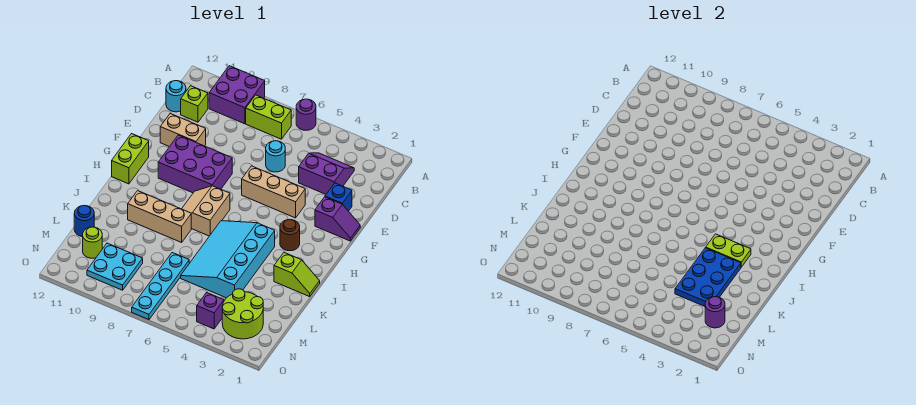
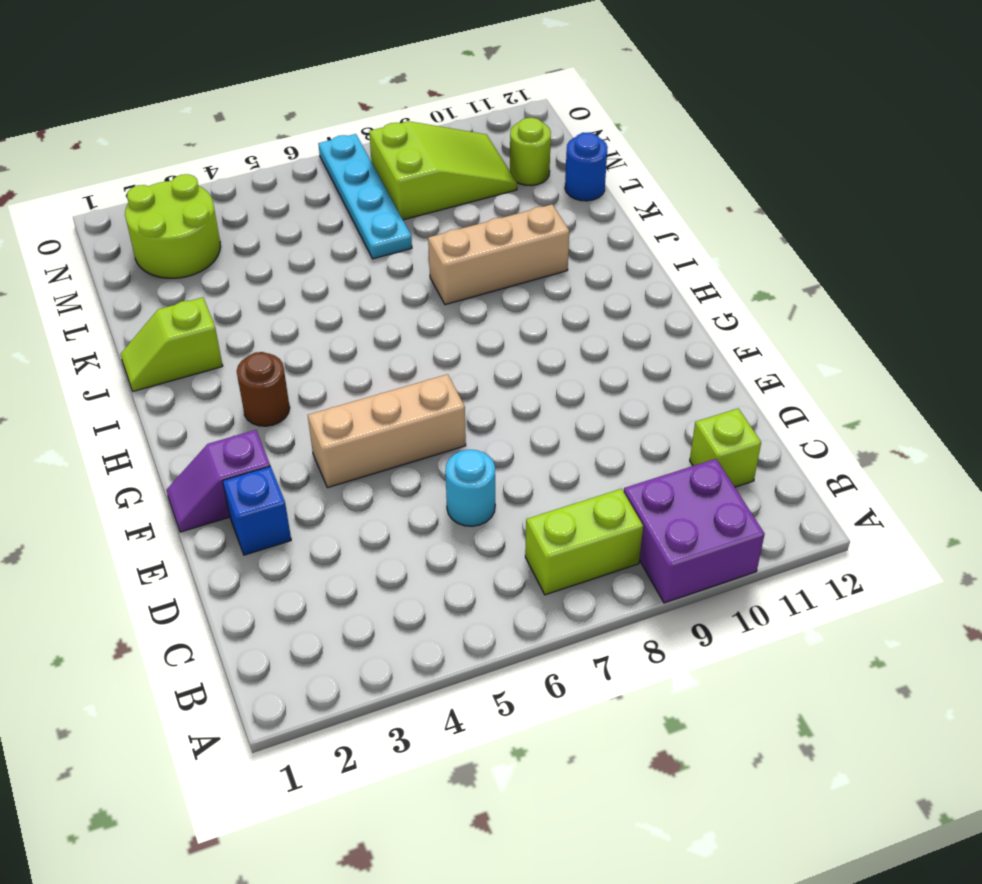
lime slope M8:N10 level 1 top 8 -> cyan plate M9:N10 level 1
none -> purple round brick A6 level 1
none -> purple slope C3:D4 level 1 top D
none -> cyan round brick C12 level 1

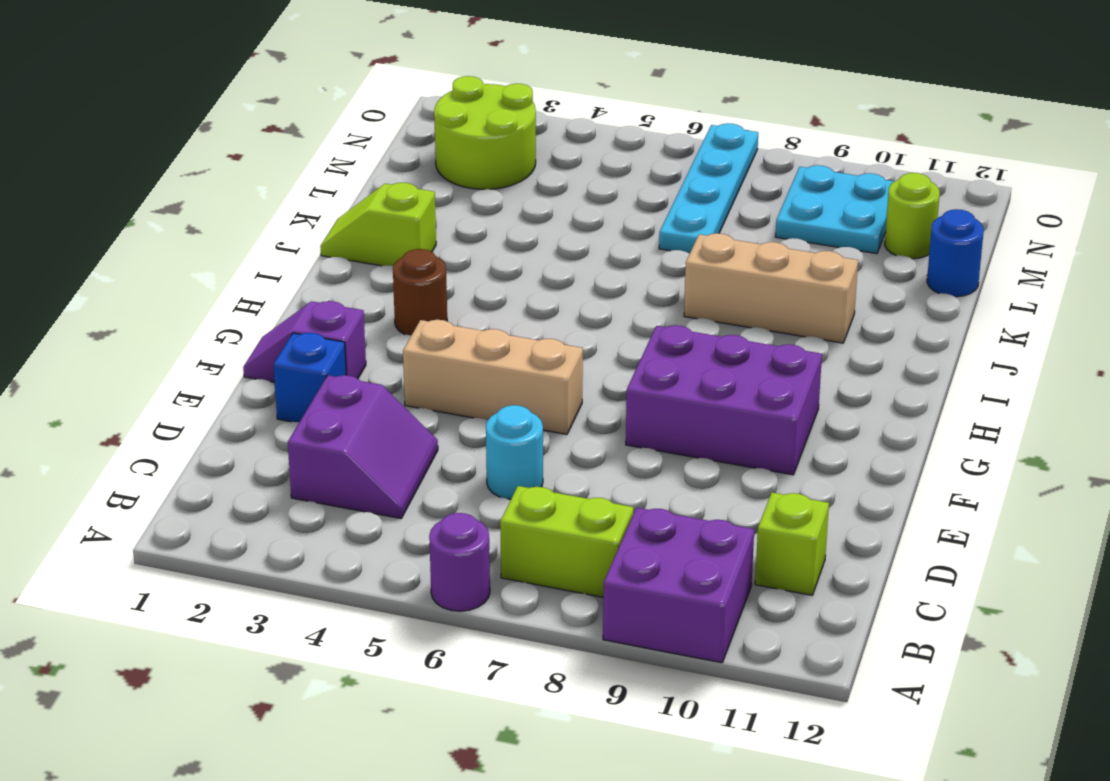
purple slope C3:D4 level 1 top 3 -> purple slope C3:D4 level 1 top D
none -> cyan round brick C12 level 1
none -> tan brick E10:E11 level 1
none -> lime brick G12:H12 level 1

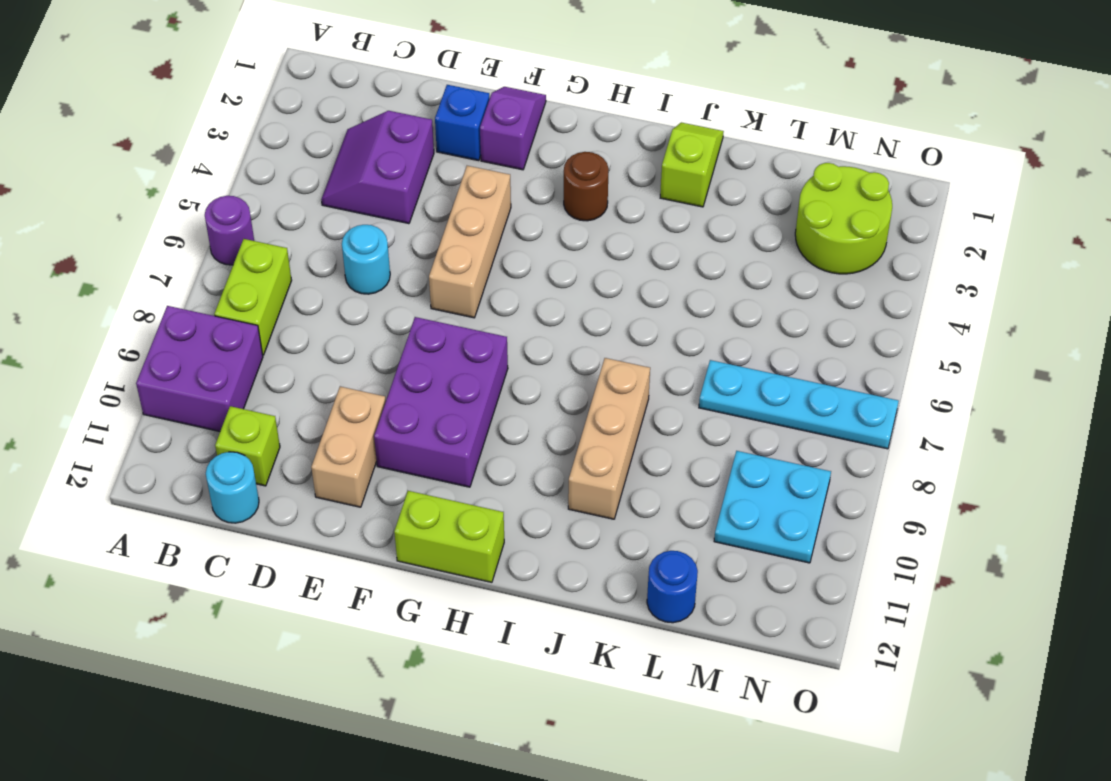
none -> tan slope H7:I8 level 1 top 7
none -> cyan slope I4:L6 level 1 top 4
none -> lime round brick M11 level 1

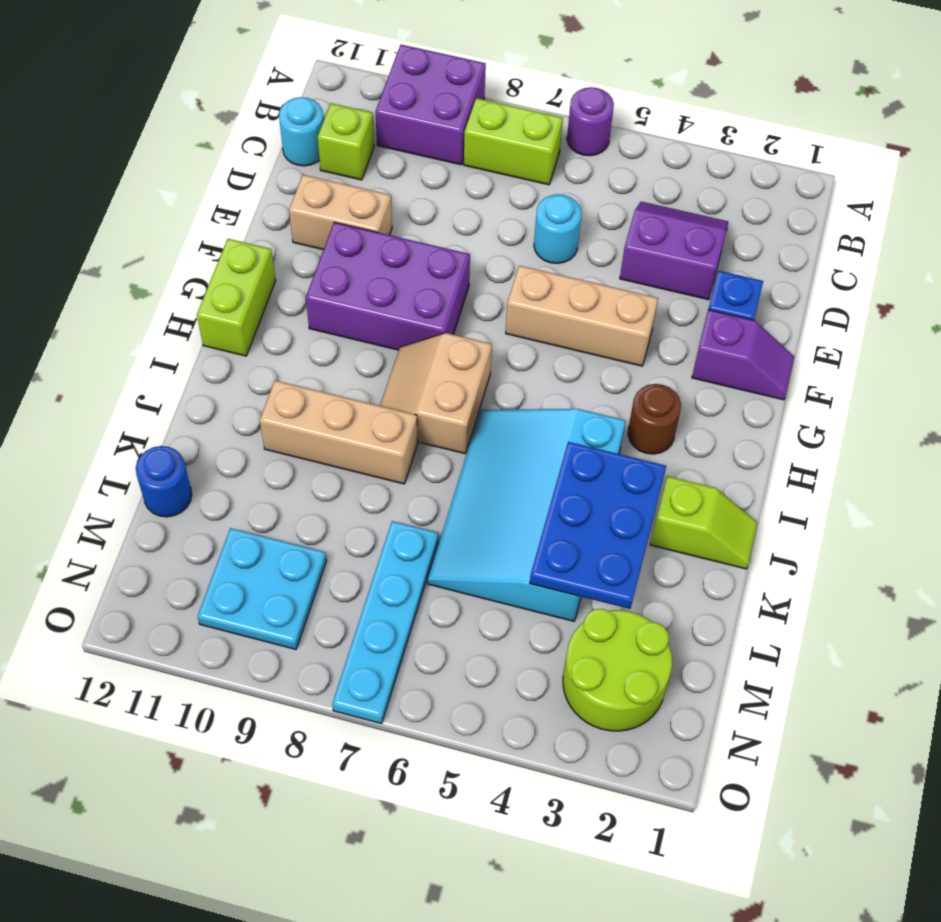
none -> lime round brick M11 level 1
none -> purple brick N4 level 1
none -> lime plate I3:I4 level 2

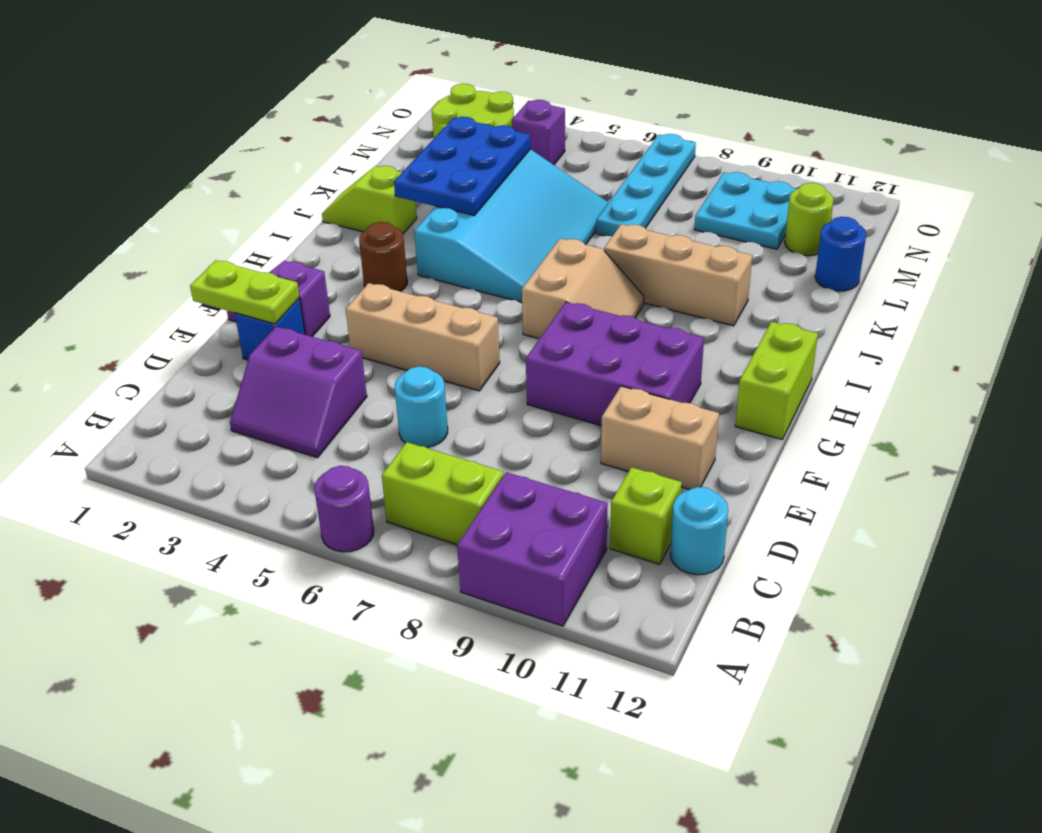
lime plate E1:E2 level 2 -> lime plate I3:I4 level 2
none -> purple round brick M2 level 2

